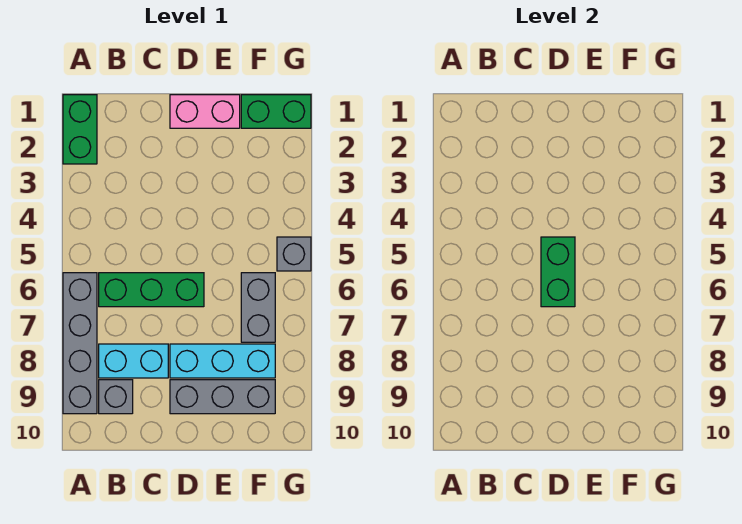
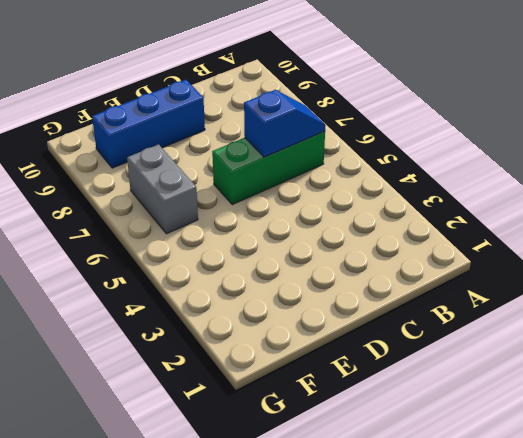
blue slope B6:C6 level 2 top C -> none
blue brick D9:F9 level 1 -> grey brick D9:F9 level 1
none -> green brick A1:A2 level 1
none -> grey brick A6:A9 level 1
none -> cyan brick B8:C8 level 1

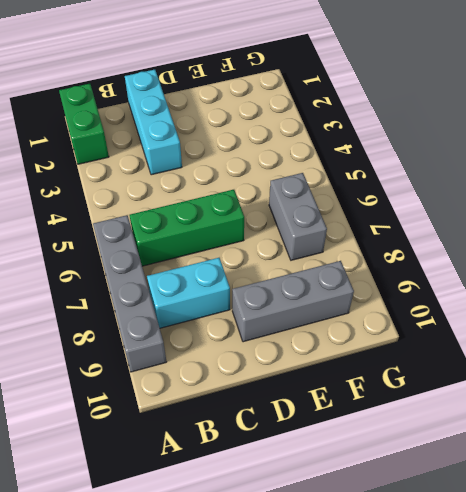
cyan brick C1:C3 level 1 -> cyan brick D8:F8 level 1
none -> grey brick B9 level 1
none -> pink brick D1:E1 level 1
none -> green brick F1:G1 level 1

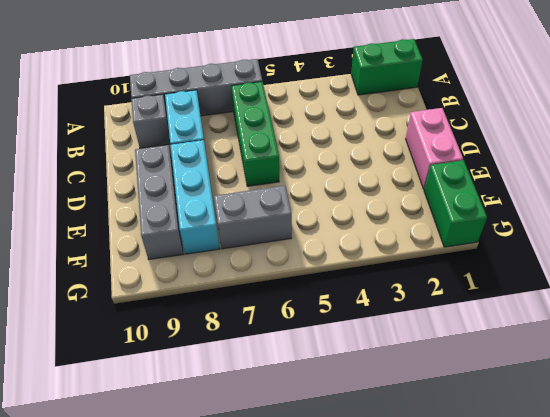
none -> grey brick G5 level 1
none -> green brick D5:D6 level 2

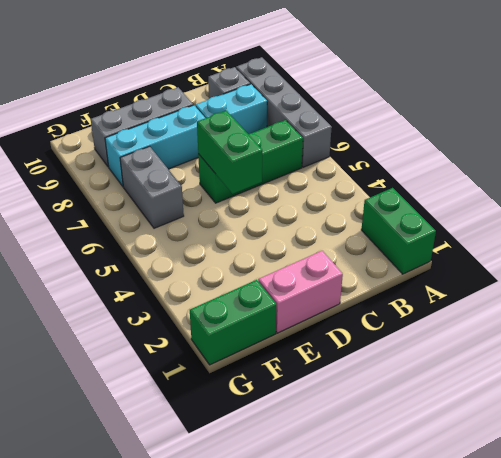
none -> grey brick G5 level 1

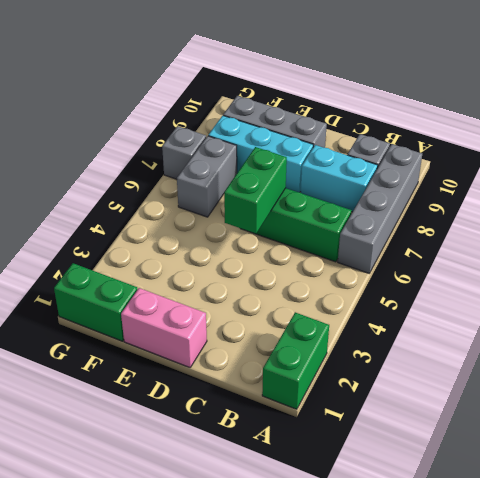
grey brick G7 level 1 -> grey brick G5 level 1

